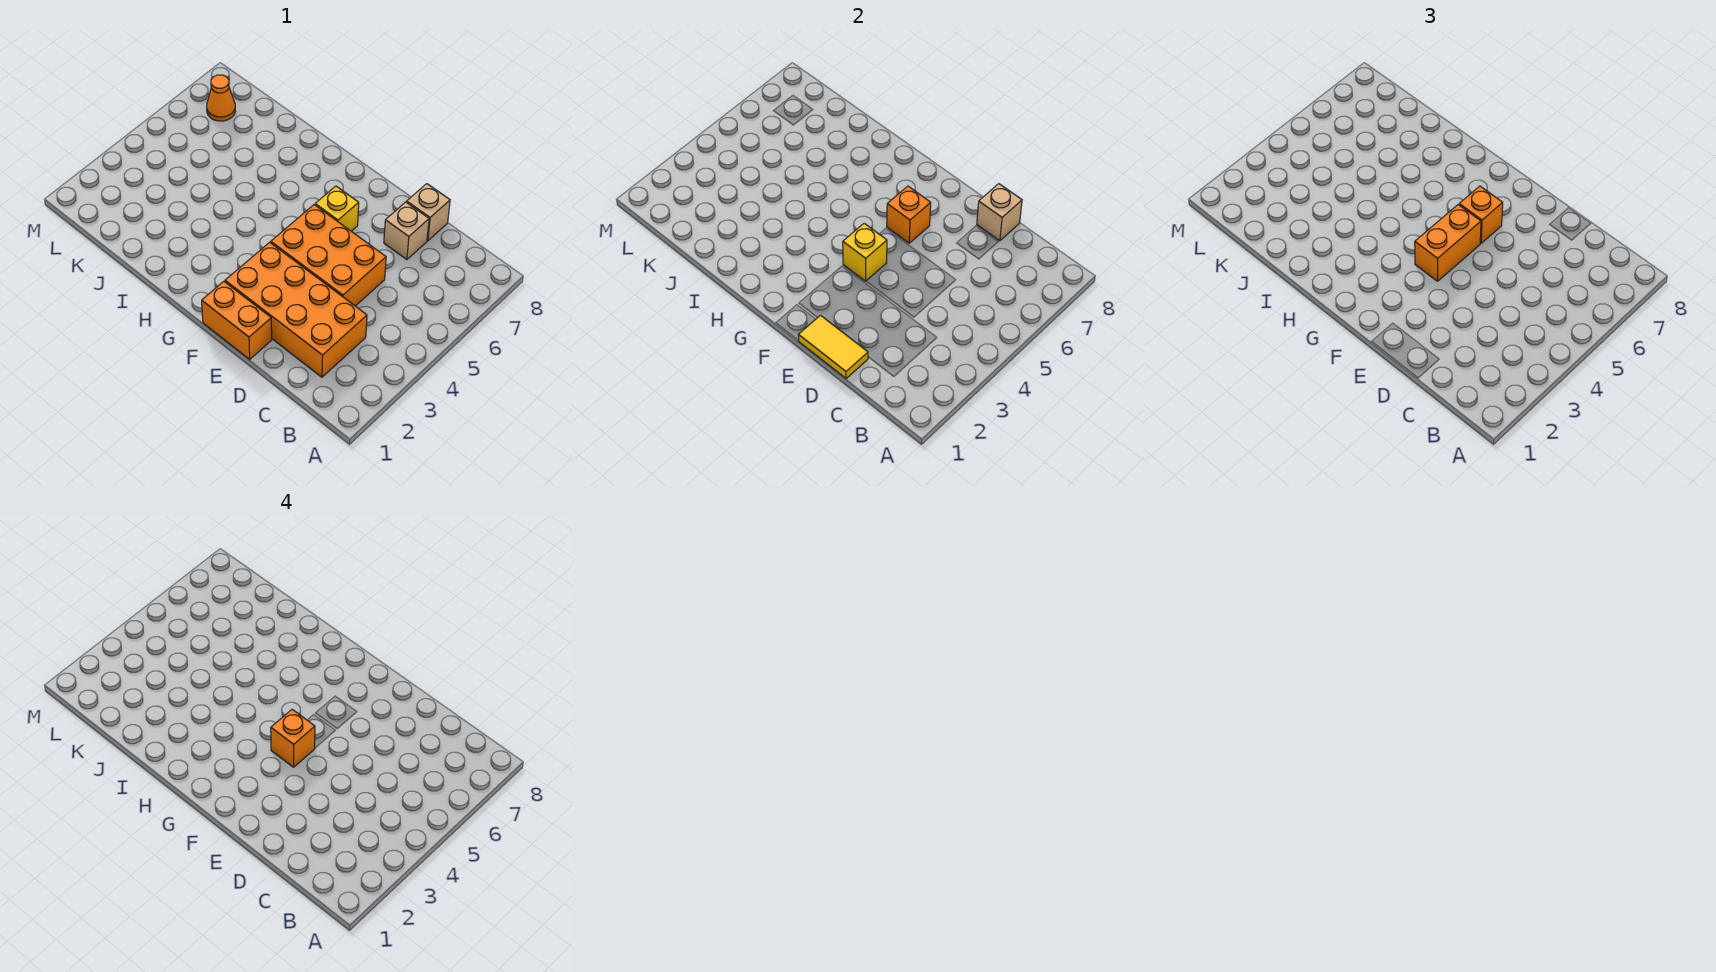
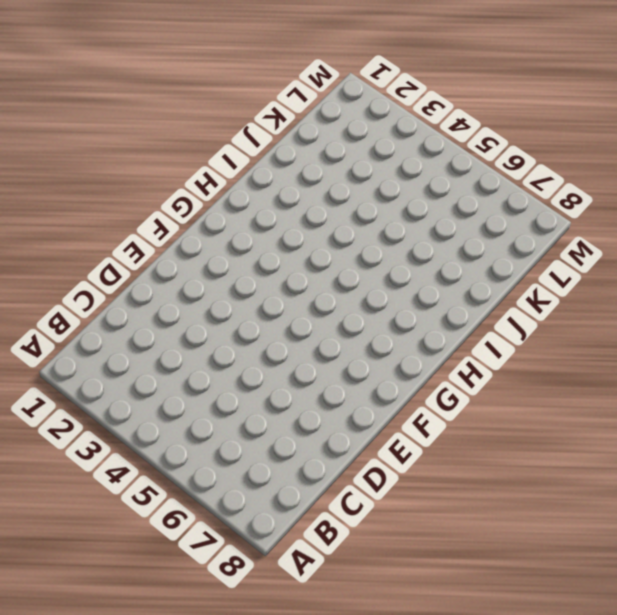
none -> orange brick C2:F3 level 1
none -> orange brick D4:F5 level 1
none -> tan brick D7 level 1

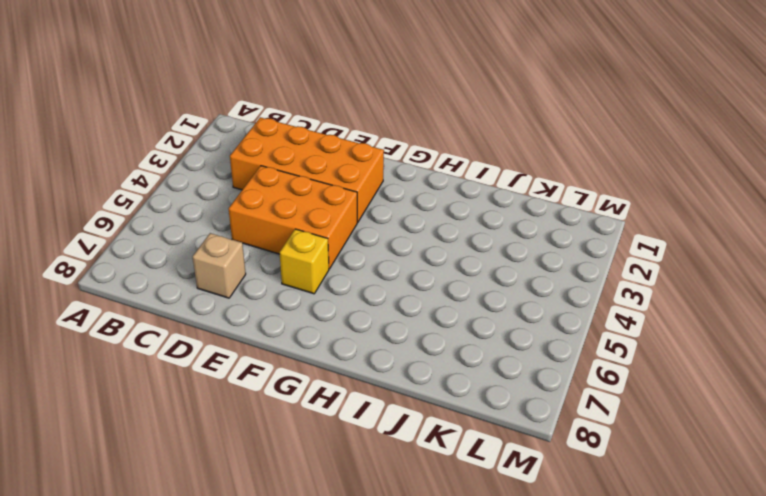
none -> tan brick D8 level 1
none -> orange brick E1:F1 level 1
none -> orange cone L7 level 1

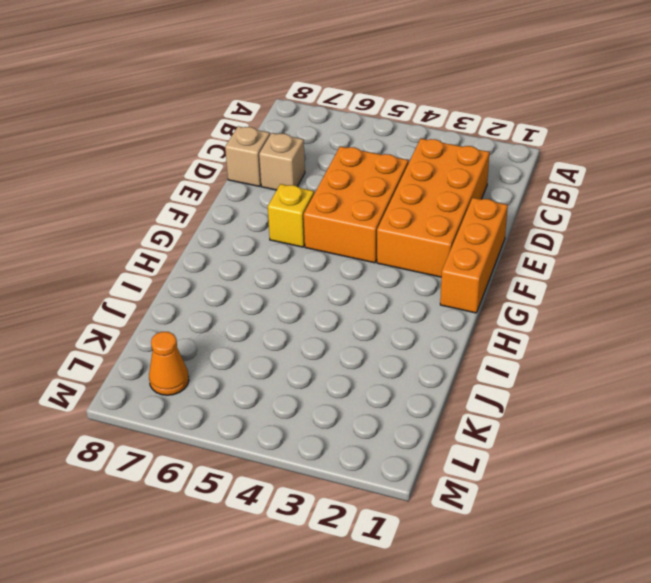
orange brick E1:G1 level 1 -> orange brick E1:F1 level 1
none -> yellow tile D1:E1 level 2
none -> tan brick D8 level 2
none -> yellow brick F4 level 2

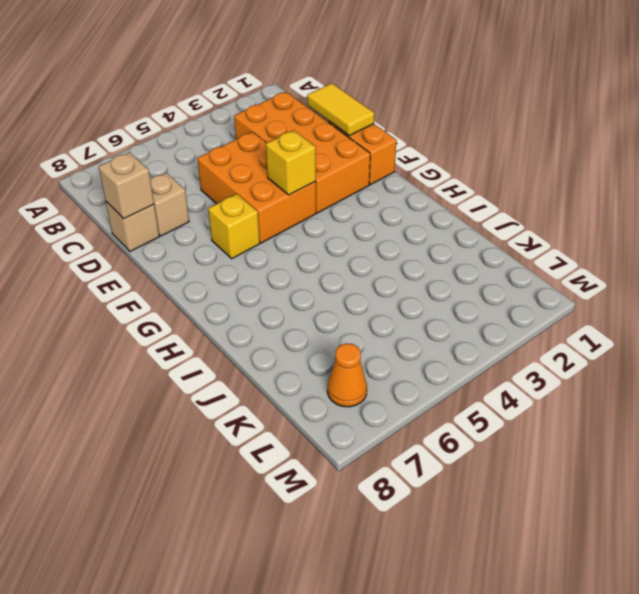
none -> orange brick F6 level 2
none -> orange brick F4:F5 level 3
none -> orange brick F6 level 3

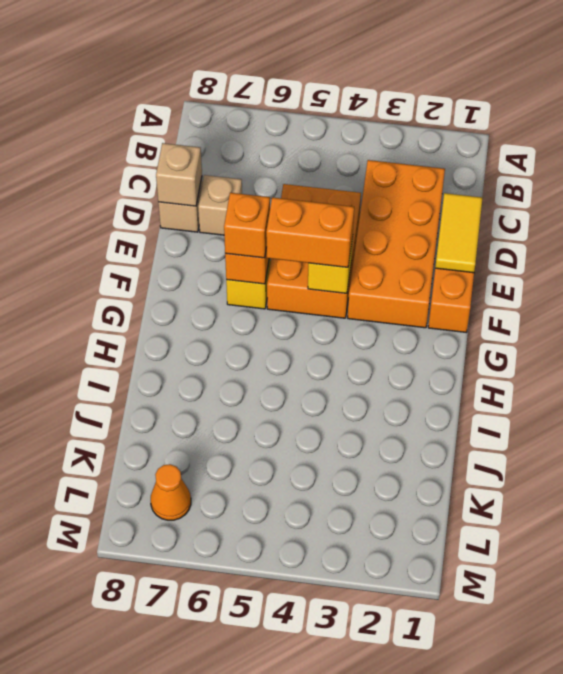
none -> orange brick F4 level 4

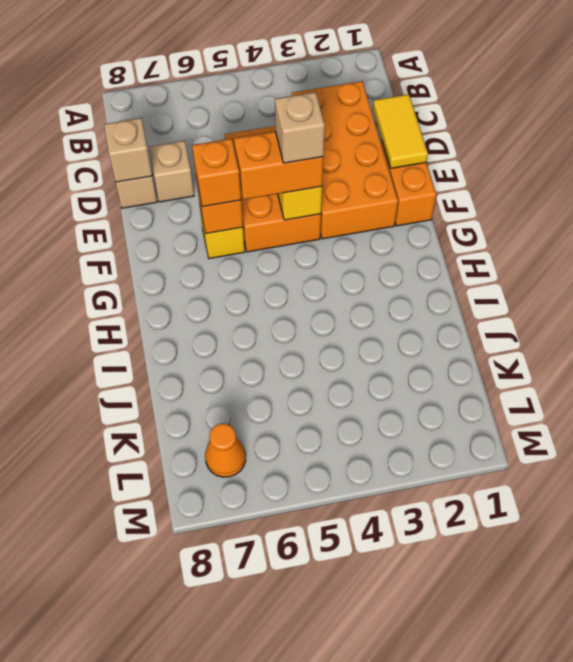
tan brick F4 level 4 -> orange brick F4 level 4

